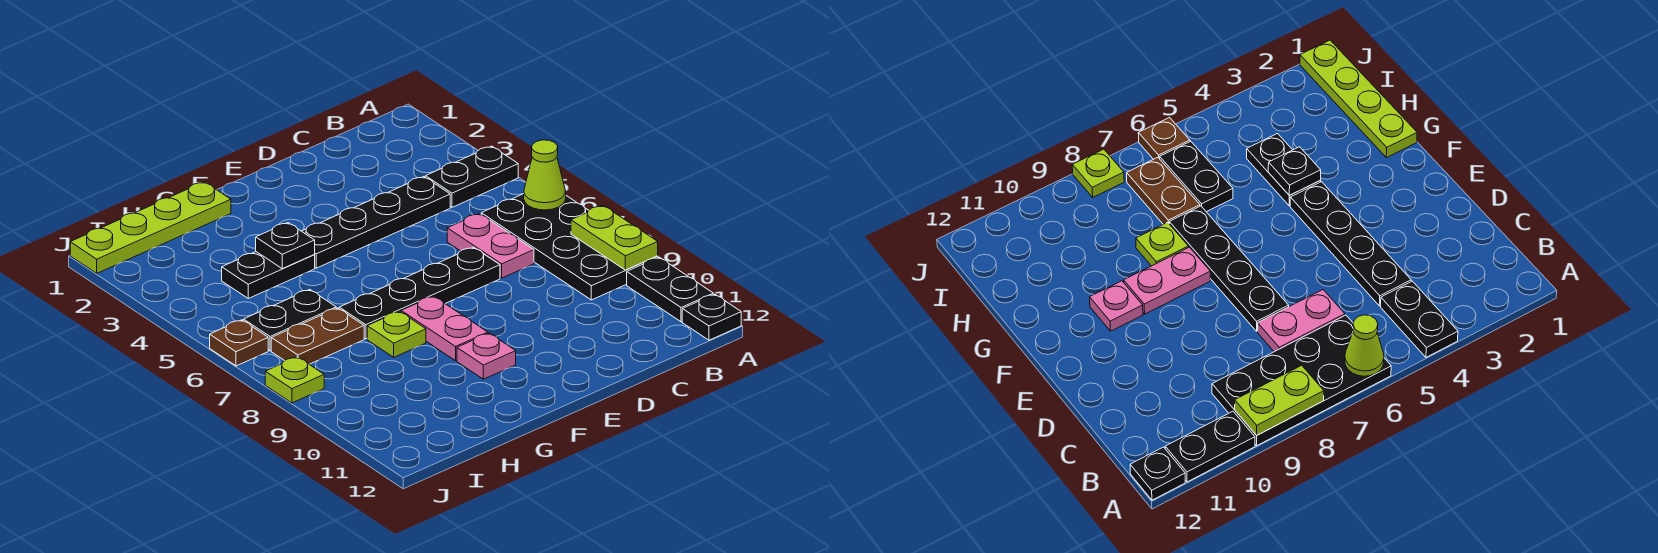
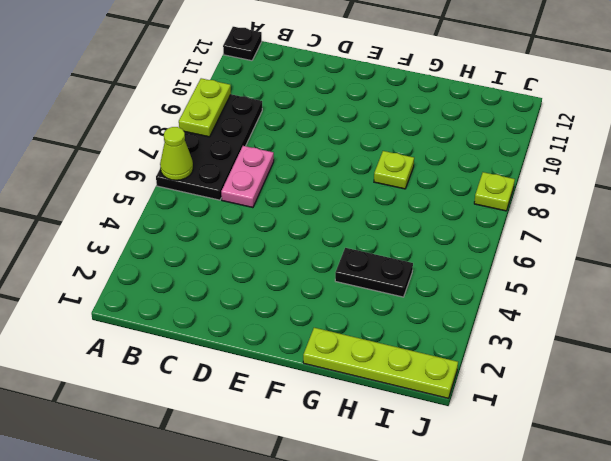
none -> black plate A4:B4 level 1
none -> black plate A10:A11 level 1
none -> black plate C4:F4 level 1

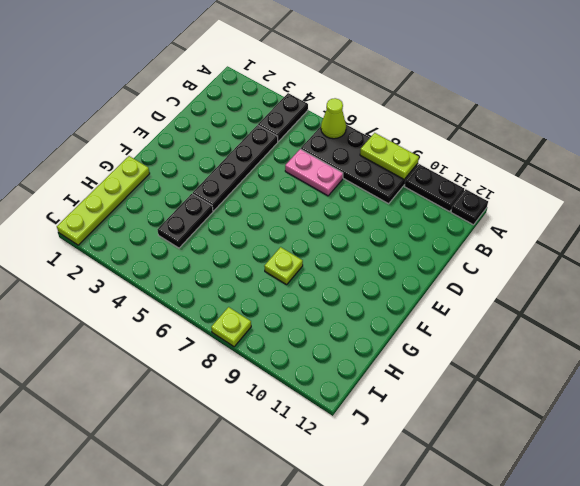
none -> black plate D7:G7 level 1
none -> pink plate F8:F9 level 1
none -> pink plate F10 level 1

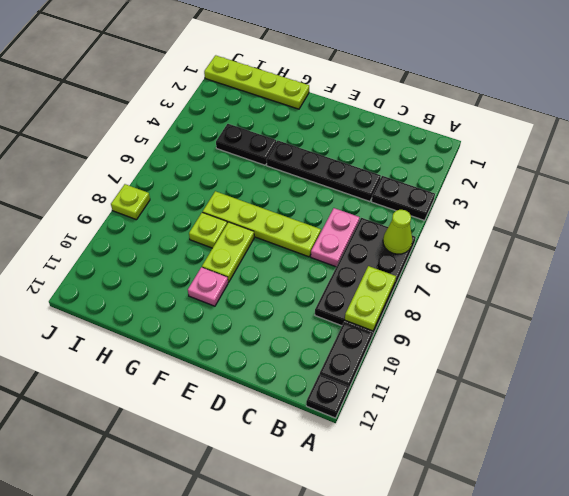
lime plate D7:G7 level 1 -> black plate D7:G7 level 1
lime plate F8:F9 level 1 -> pink plate F8:F9 level 1
none -> black plate H6:I6 level 1
none -> brown plate H7:I7 level 1
none -> brown plate J6 level 1

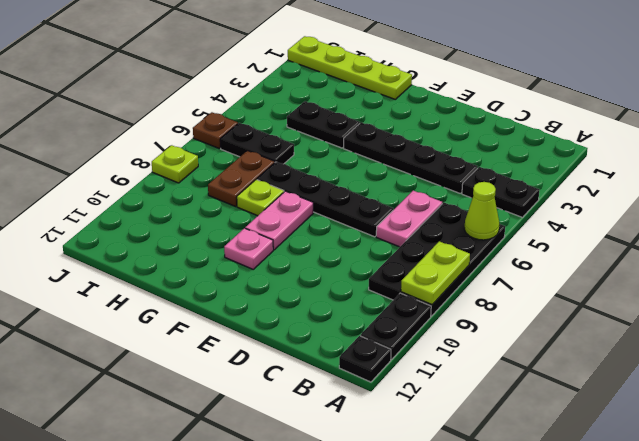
brown plate H7:H8 level 1 -> brown plate H7:I7 level 1
none -> black plate G4 level 2

